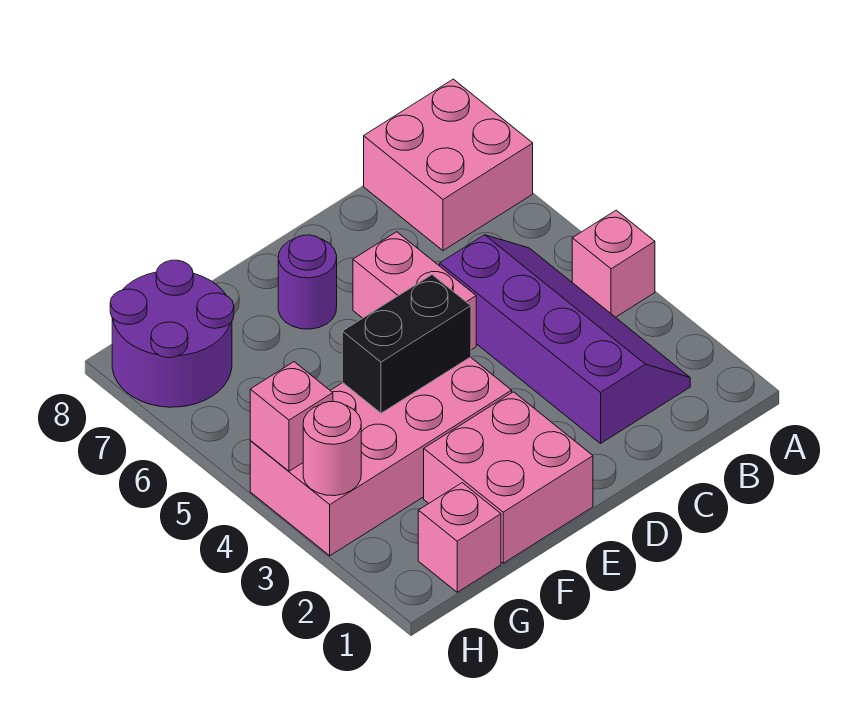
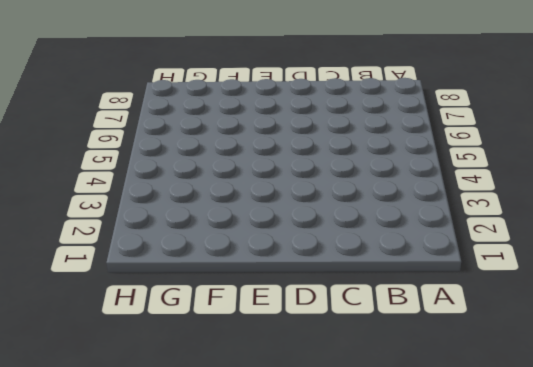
none -> pink brick A4 level 1
none -> pink brick A7:B8 level 1
none -> purple slope B2:C5 level 1 top C

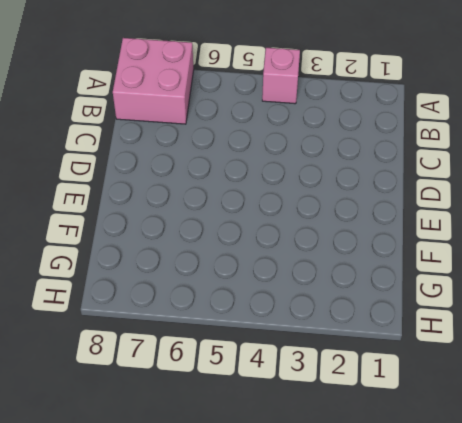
none -> purple slope B2:C5 level 1 top C
none -> pink brick D5:D6 level 1
none -> pink brick E1:F2 level 1

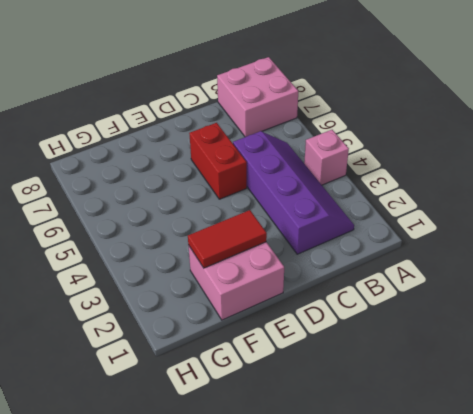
red brick D5:D6 level 1 -> pink brick D5:D6 level 1
red tile E2:F2 level 2 -> none
none -> pink brick E3:H4 level 1
none -> purple round brick E7 level 1
none -> pink brick G1 level 1

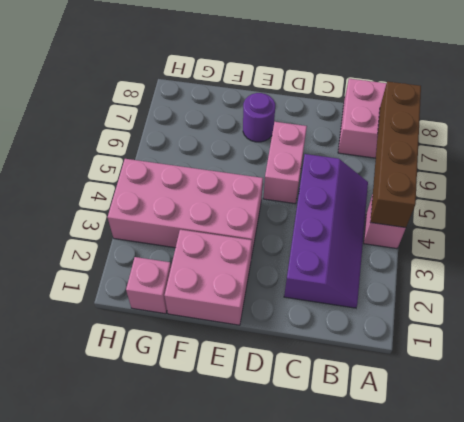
brown brick A4:A7 level 2 -> none
none -> purple round brick G7:H8 level 1
none -> black brick E4:F4 level 2
none -> pink round brick H3 level 2

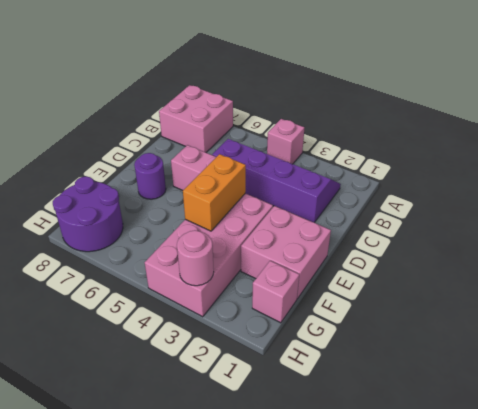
orange brick E4:F4 level 2 -> black brick E4:F4 level 2
none -> pink brick H4 level 2

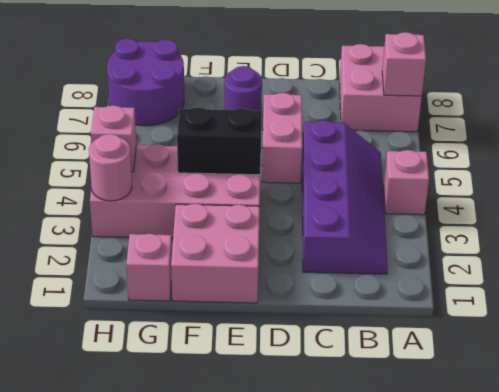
pink brick A7 level 2 -> none

